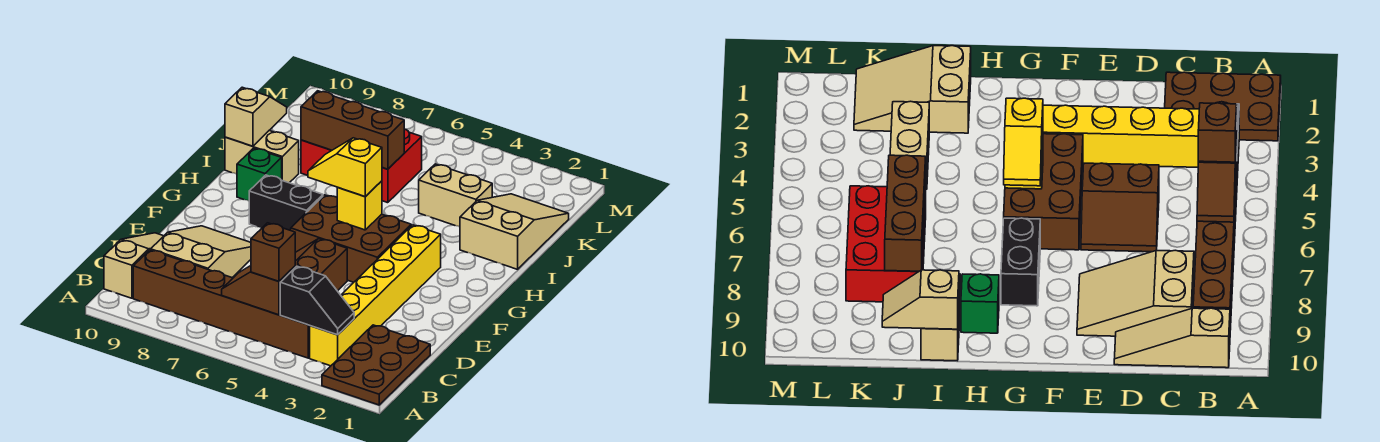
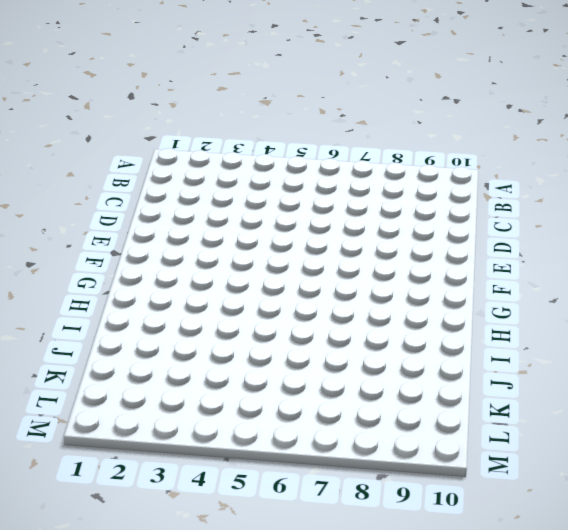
none -> brown plate A1:C2 level 1
none -> yellow brick B3:G3 level 1
none -> brown brick B4:B9 level 1

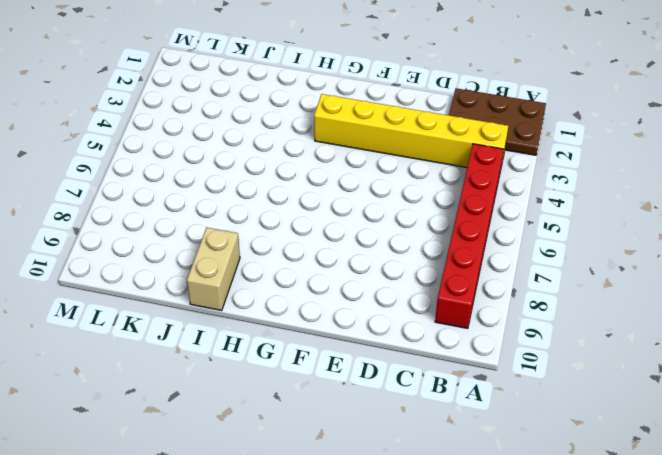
red brick B4:B9 level 1 -> brown brick B4:B9 level 1
none -> tan slope B10:D10 level 1 top B
none -> tan slope C8:E9 level 1 top C
none -> brown slope D5:E6 level 1 top 5

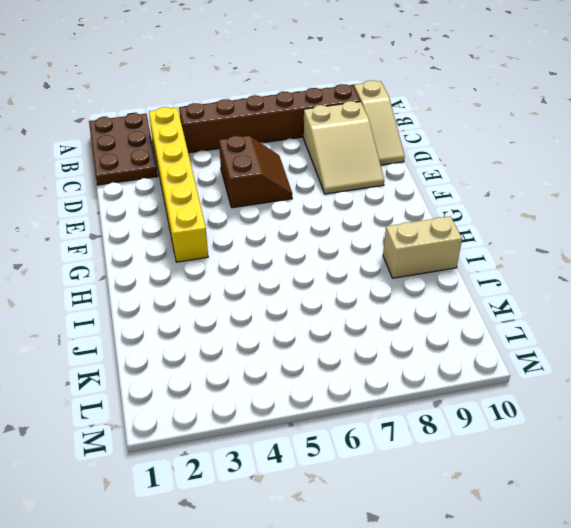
none -> brown brick F4:G6 level 1
none -> black brick G7:G8 level 1
none -> green brick H9 level 1

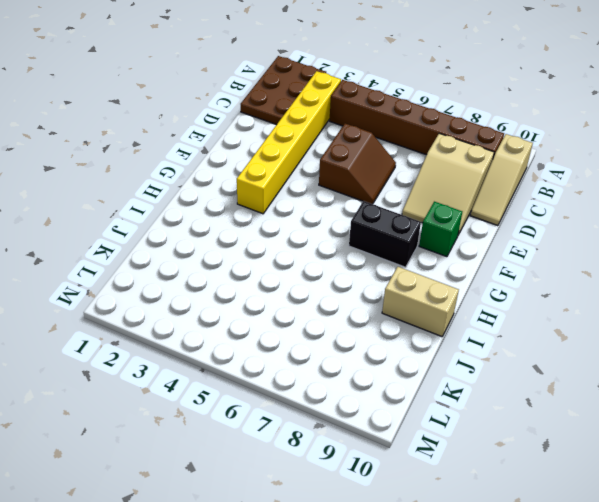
green brick F9 level 1 -> green brick H9 level 1
none -> brown brick F4:G6 level 1
none -> tan slope I1:K2 level 1 top I
none -> tan brick J3:J4 level 1

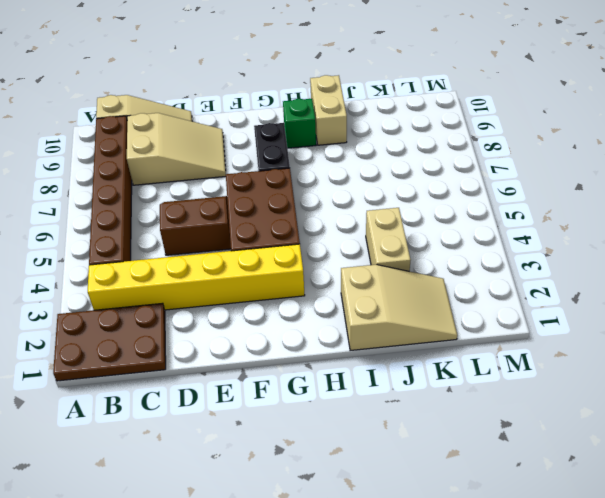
none -> red brick J6:K8 level 1
none -> black slope B3:B4 level 2 top 4
none -> brown slope B5:B6 level 2 top 5

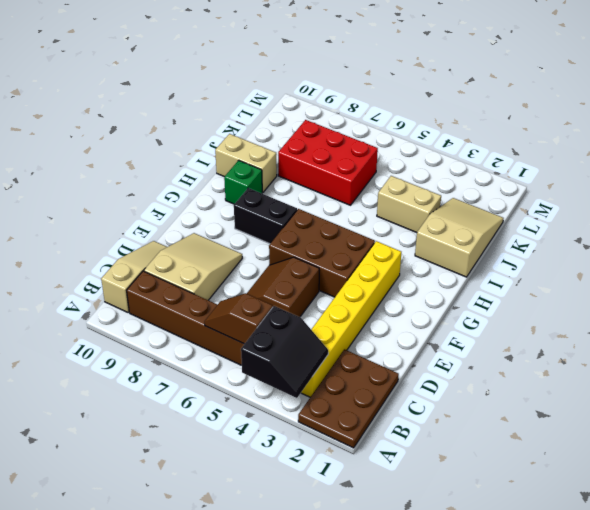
black slope A3:B4 level 2 top 4 -> black slope B3:B4 level 2 top 4
none -> yellow brick G5 level 2
none -> tan slope I10:J10 level 2 top I
none -> brown brick J6:J8 level 2

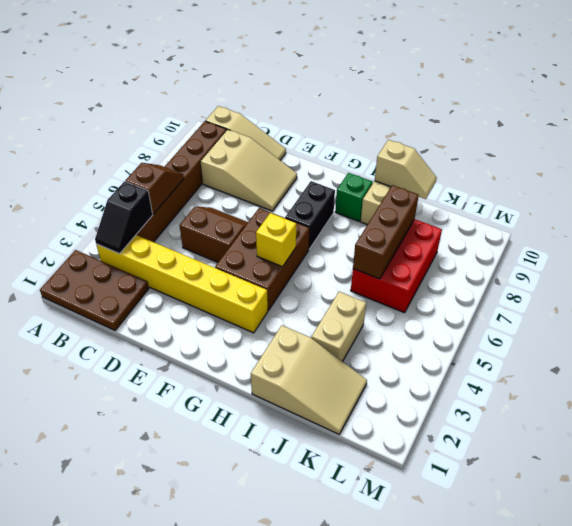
none -> brown brick B5 level 3
none -> yellow slope G5:G6 level 3 top 5

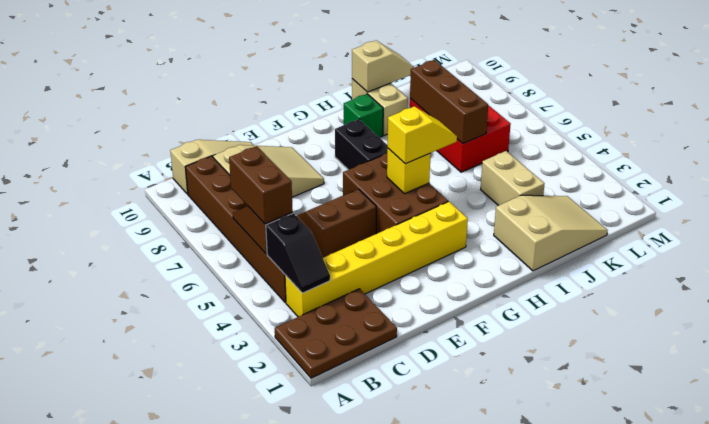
brown brick B5:B6 level 3 -> brown brick B5 level 3
yellow slope G5:H5 level 3 top G -> yellow slope G5:G6 level 3 top 5

